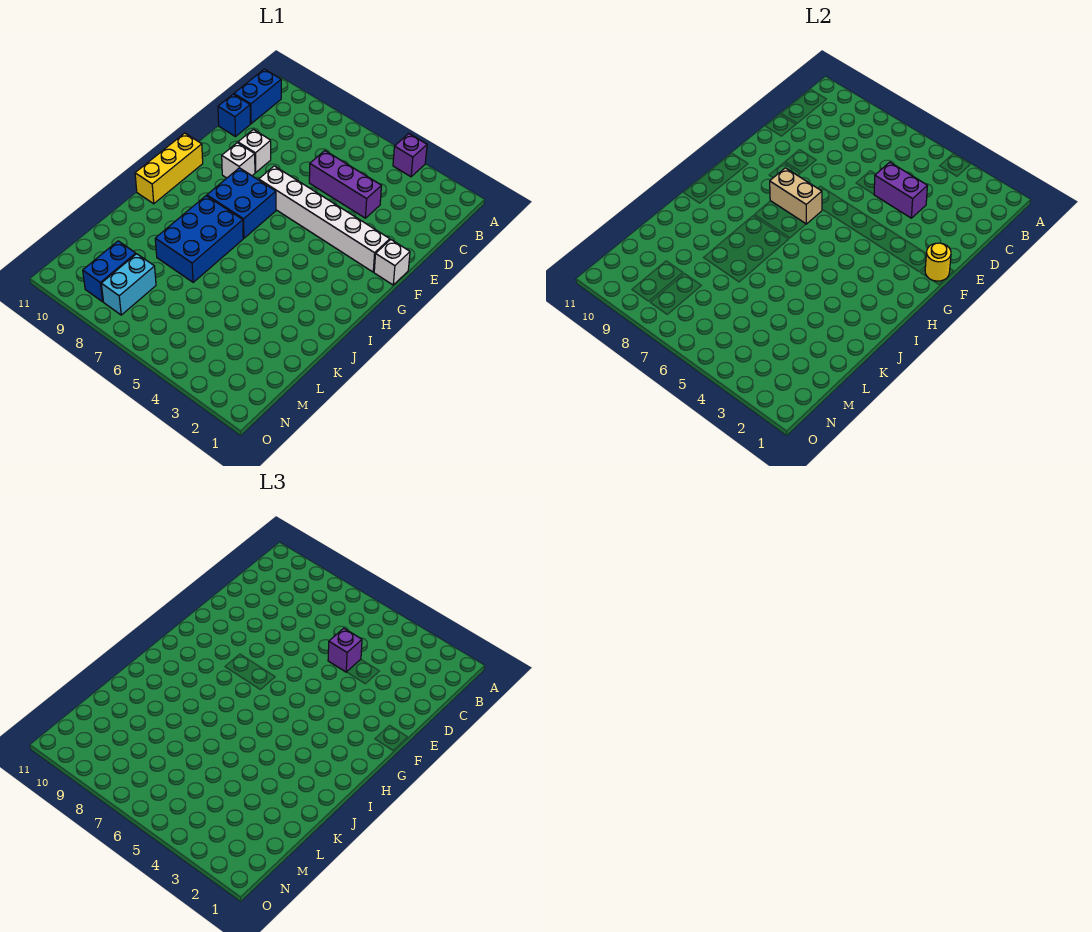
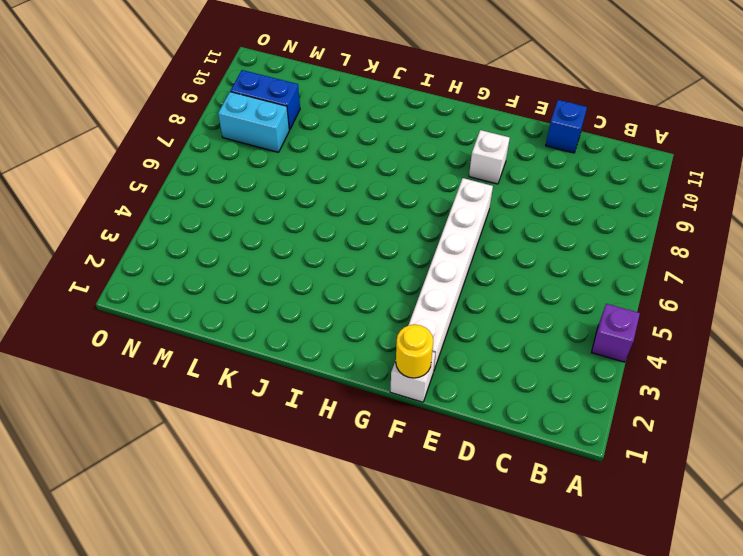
none -> blue brick B11:C11 level 1
none -> purple brick D4:D6 level 1
none -> white brick E9 level 1

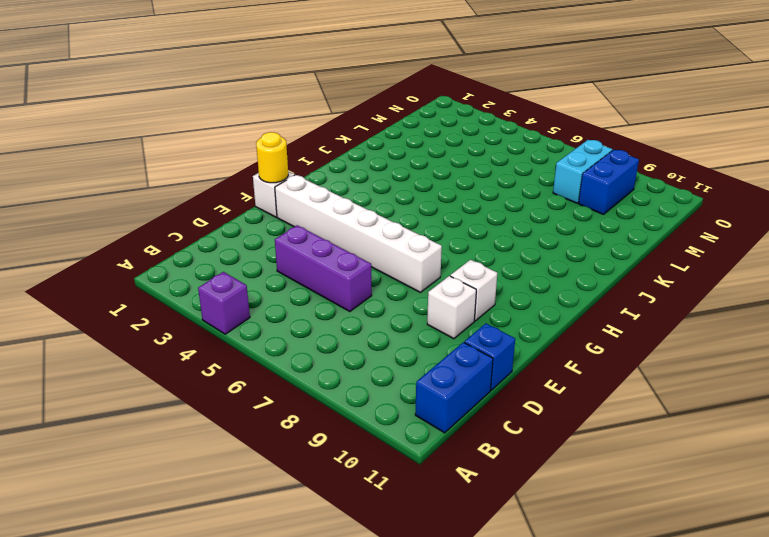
none -> blue brick G7:H8 level 1
none -> yellow brick G11:I11 level 1
none -> blue brick I7:K8 level 1

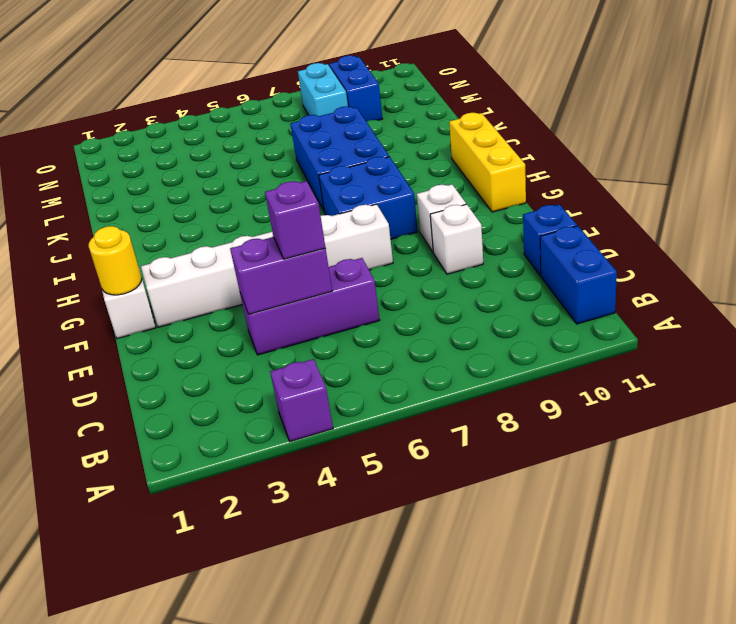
none -> tan brick G7:G8 level 2

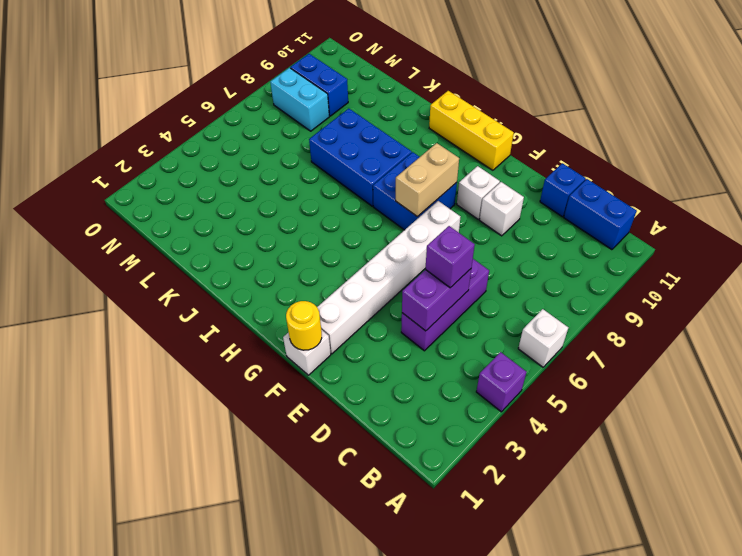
white brick A6 level 1 -> none

